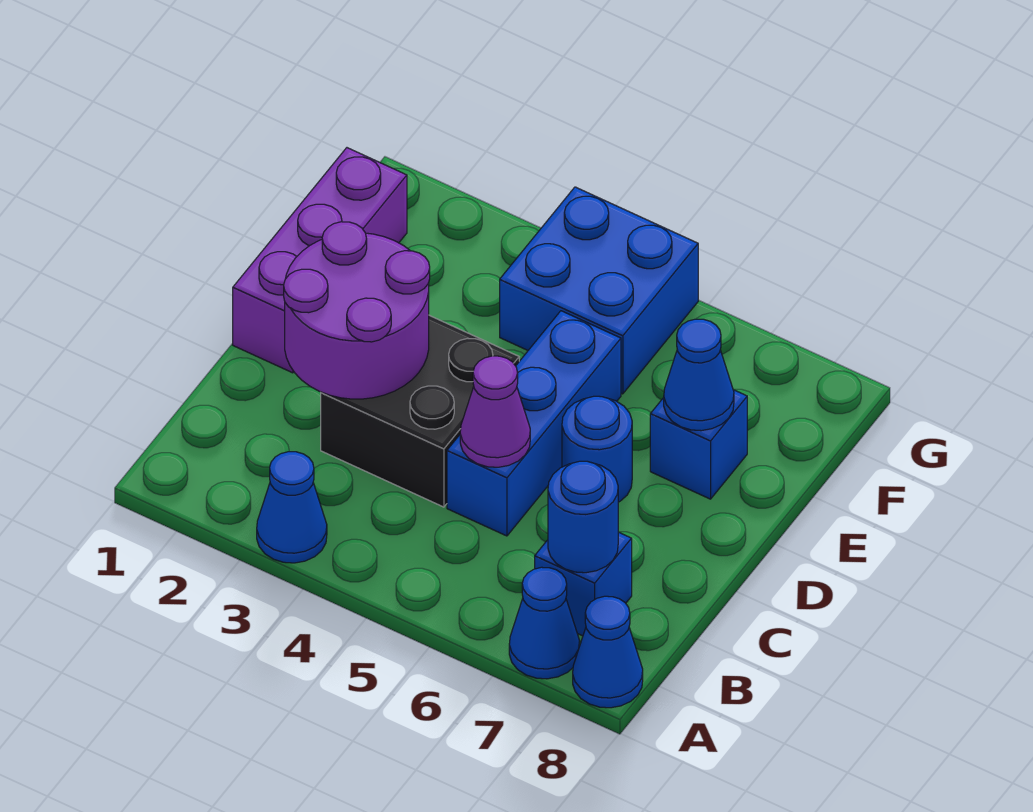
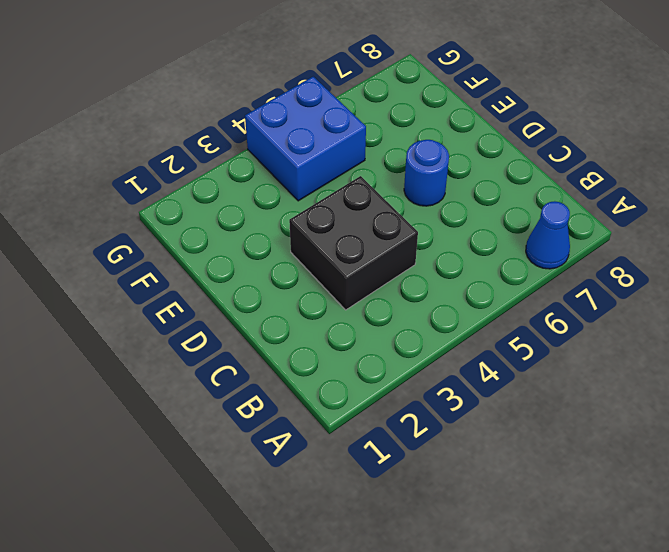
none -> blue cone A3 level 1
none -> blue cone A8 level 1
none -> blue brick B7 level 1

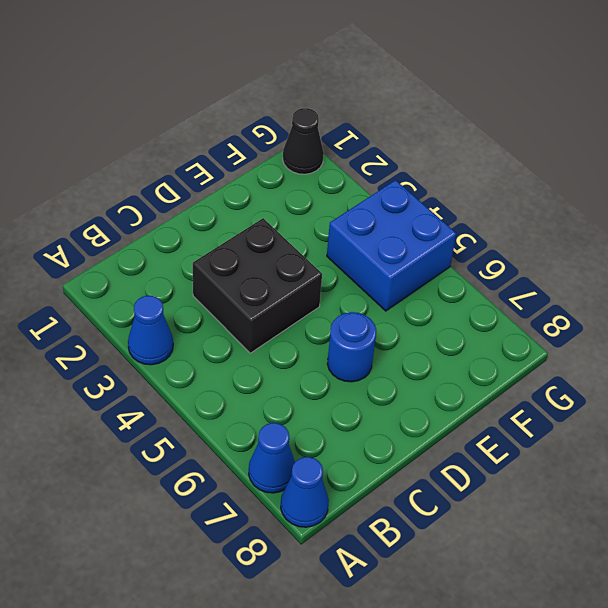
black cone G1 level 1 -> none
none -> blue brick B7 level 1
none -> blue brick C5:E5 level 1
none -> purple brick D1:F1 level 1

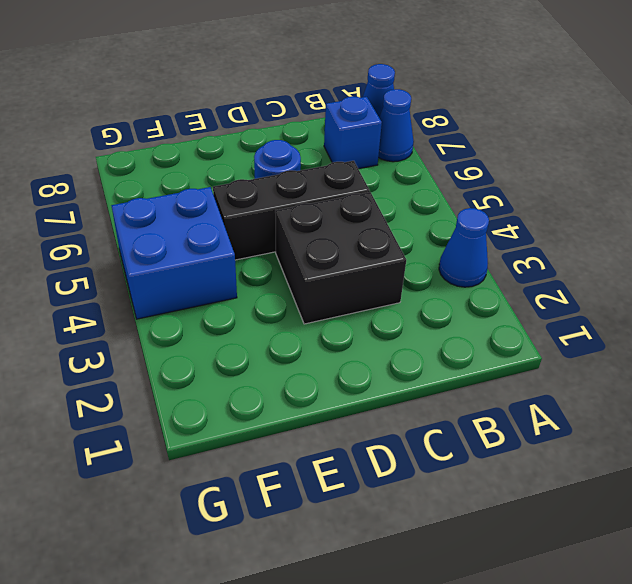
black brick C5:E5 level 1 -> blue brick C5:E5 level 1
none -> purple brick D1:F1 level 1
none -> blue brick E7 level 1
none -> blue round brick B7 level 2

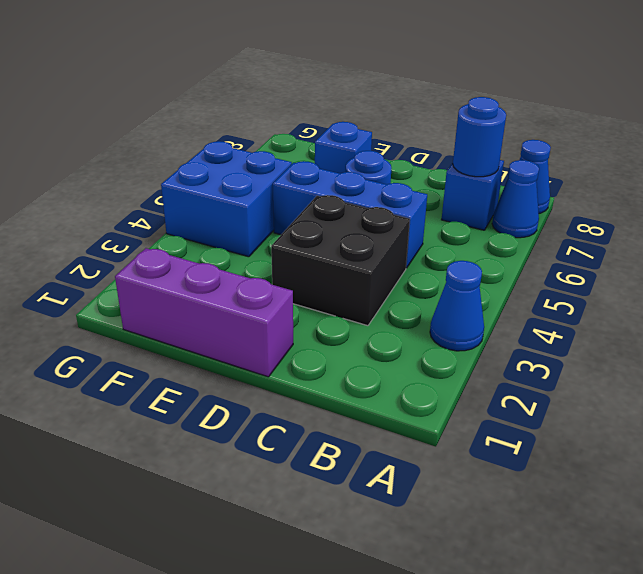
none -> purple round brick C2:D3 level 2
none -> purple cone C5 level 2
none -> blue cone E7 level 2

